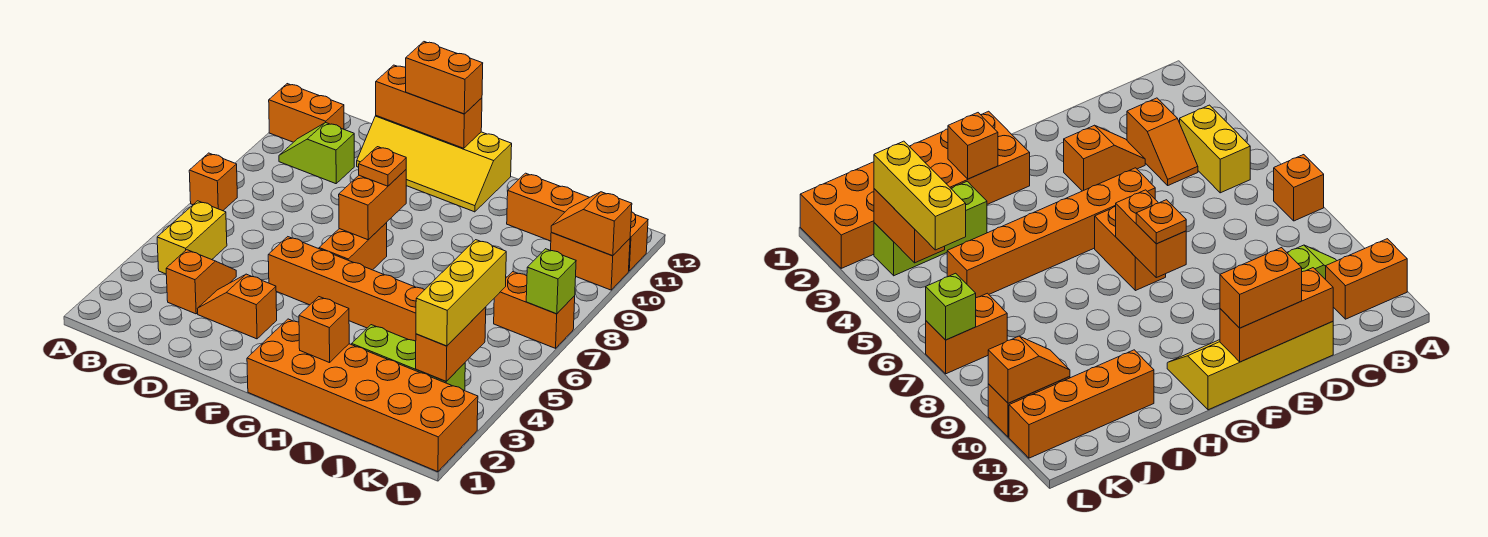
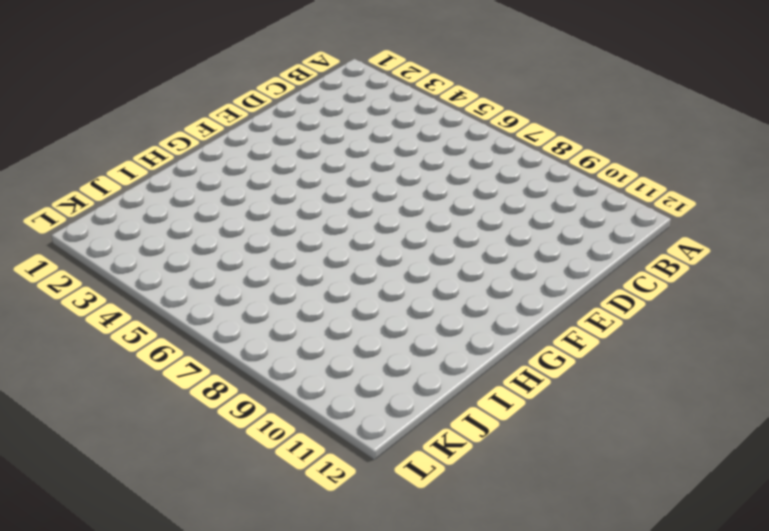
none -> orange brick A7 level 1
none -> orange brick A11:B11 level 1
none -> yellow brick B4:B5 level 1

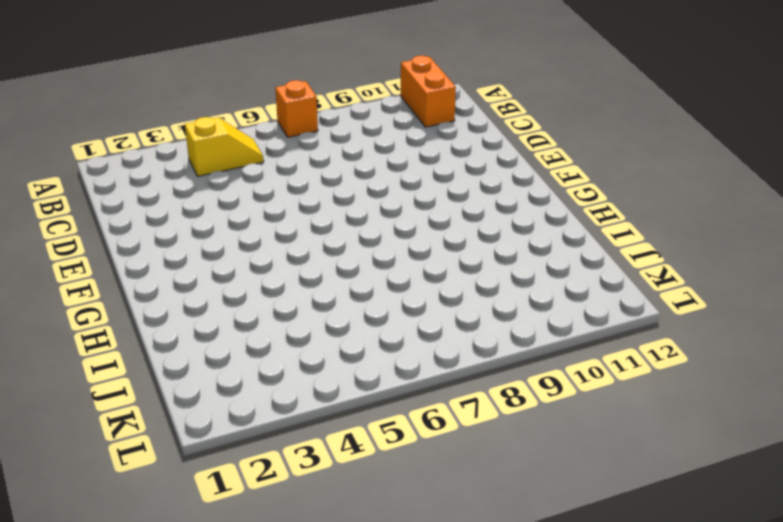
yellow slope B4:B5 level 1 top 4 -> yellow brick B4:B5 level 1
none -> lime slope B10:C10 level 1 top C
none -> orange slope C3:C4 level 1 top 3
none -> orange slope D3:E3 level 1 top E

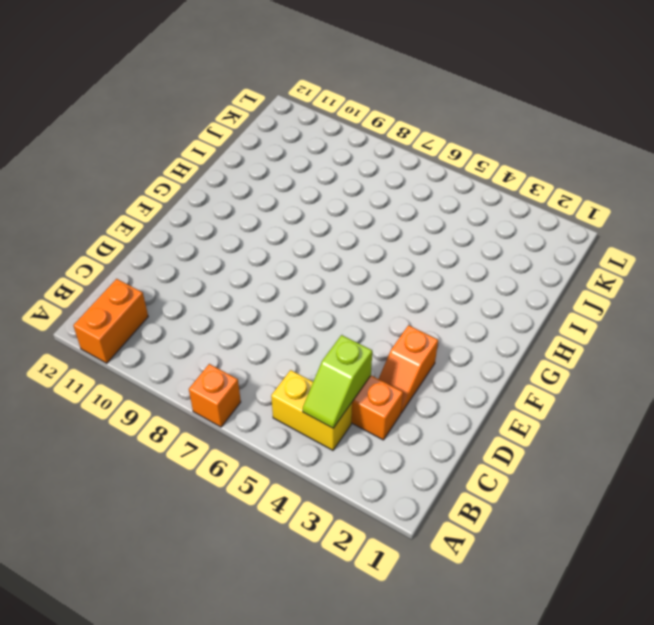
lime slope B4:C4 level 2 top C -> lime slope B10:C10 level 1 top C
none -> yellow slope D11:G12 level 1 top 12
none -> orange brick E5:J5 level 1
none -> orange brick F6:F7 level 1

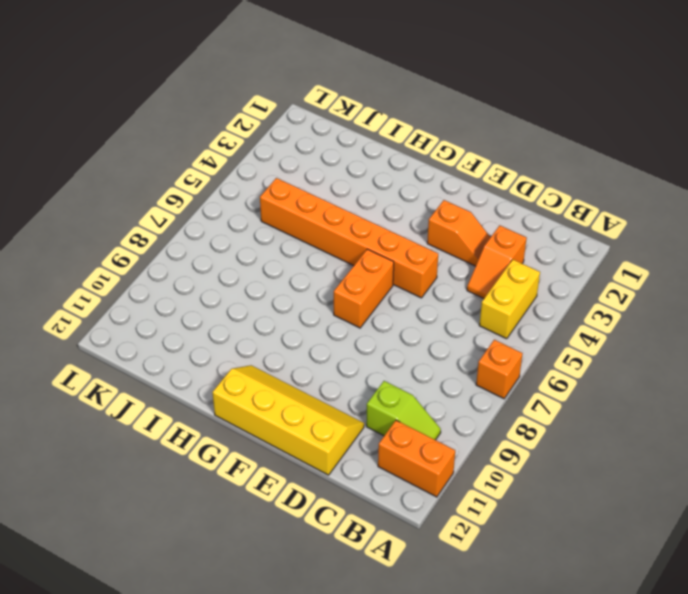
none -> orange brick G1:L2 level 1
none -> lime brick I3:K3 level 1
none -> orange brick I11:L11 level 1

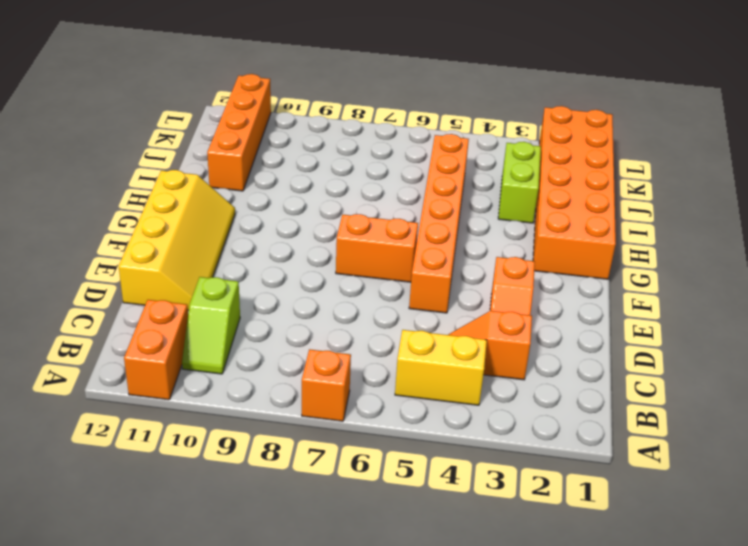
lime brick I3:J3 level 1 -> lime brick I3:K3 level 1
none -> orange brick K7:L7 level 1
none -> orange brick K10:L10 level 1
none -> orange brick D12:F12 level 2

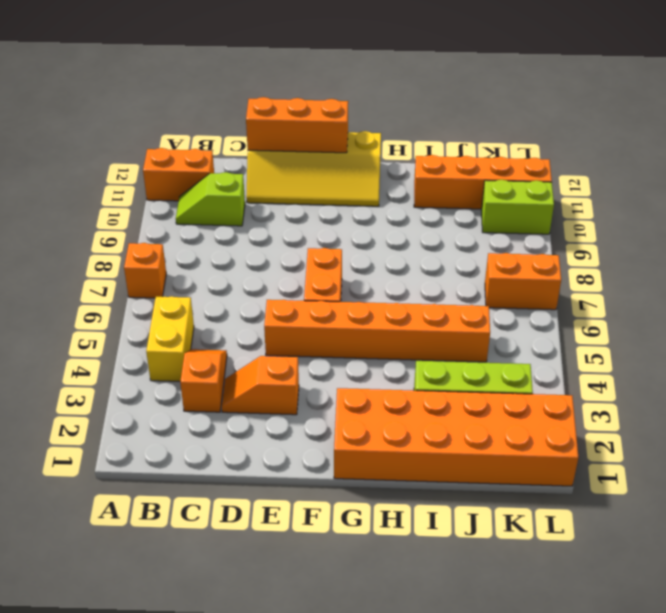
lime brick K10:L10 level 1 -> orange brick K10:L10 level 1
none -> orange brick F7:F8 level 2
none -> orange brick H2 level 2
none -> orange brick K3:K4 level 2

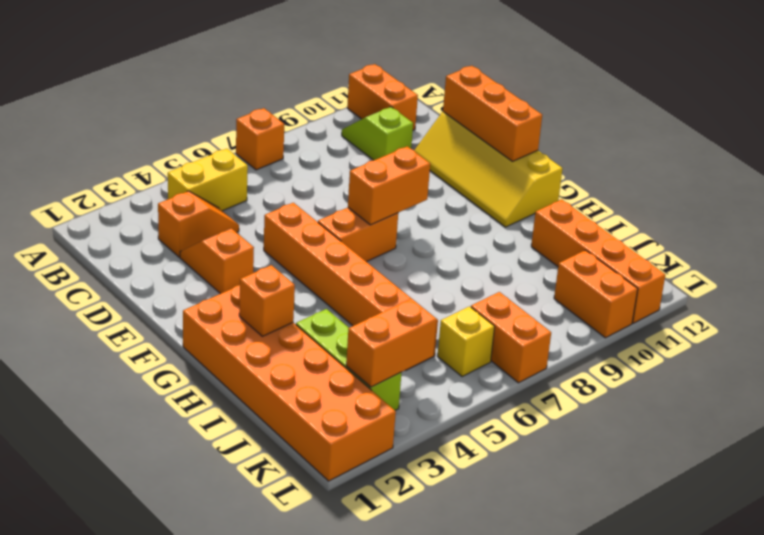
yellow brick K6 level 1 -> none
none -> orange slope K10:L10 level 2 top L
none -> lime brick L7 level 2
none -> orange brick E12:F12 level 3

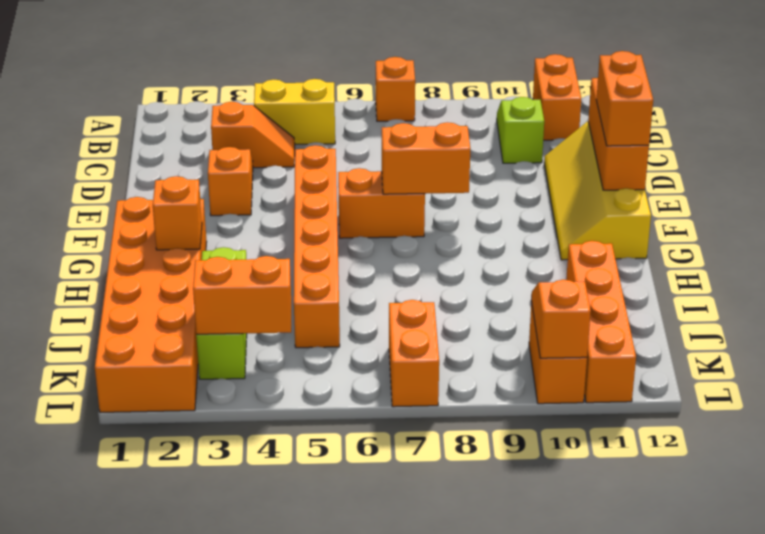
none -> lime brick L7 level 2
none -> orange plate F8 level 3
none -> yellow brick K3:K5 level 3

